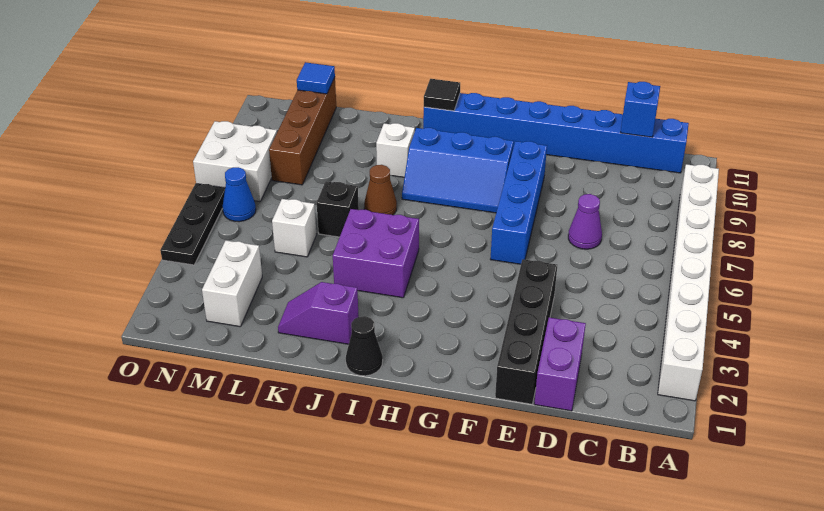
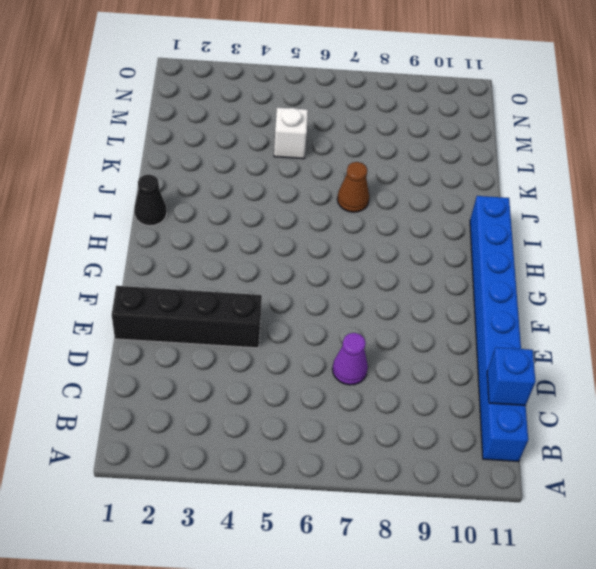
none -> white brick A2:A9 level 1
none -> purple brick D1:D2 level 1
none -> blue brick F6:F9 level 1

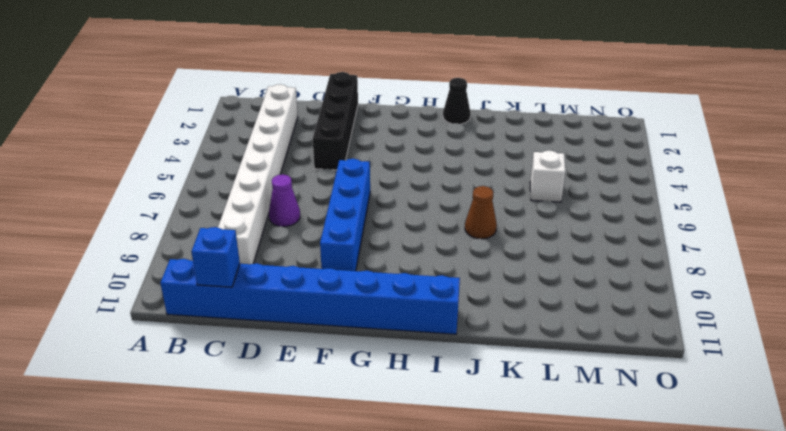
white brick C2:C9 level 1 -> white brick A2:A9 level 1
none -> purple brick D1:D2 level 1
none -> blue slope G8:I9 level 1 top 9
none -> purple brick I4:J5 level 1

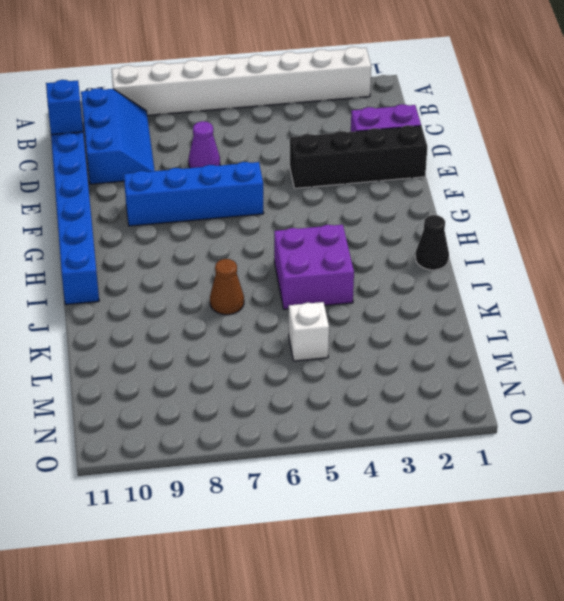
blue slope B9:D10 level 1 top 10 -> blue slope G8:I9 level 1 top 9
none -> purple slope J2:K2 level 1 top J
none -> white brick J9 level 1
none -> black brick K6 level 1

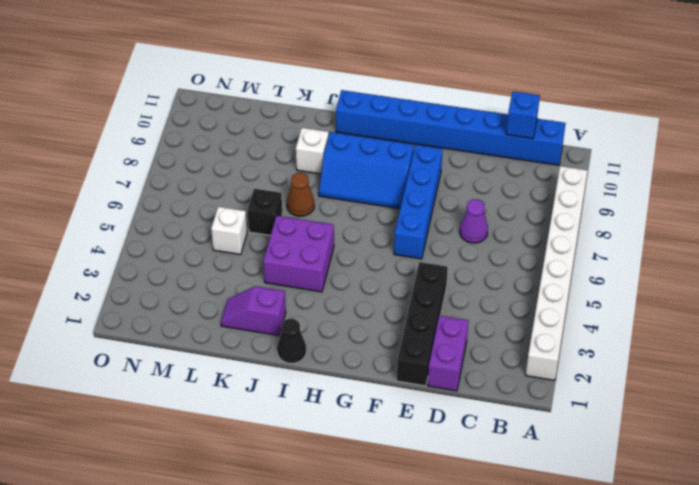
none -> white brick M2:M3 level 1
none -> brown brick M8:M11 level 1
none -> blue cone N6 level 1

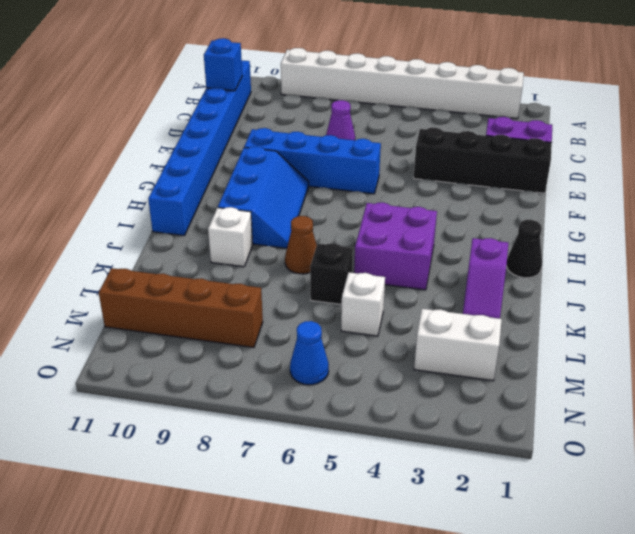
none -> white brick N7:O8 level 1
none -> black plate O4:O6 level 1
none -> black tile I11 level 2

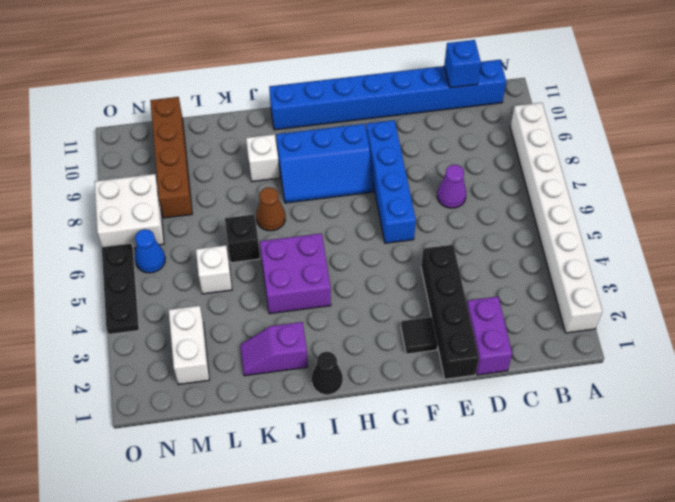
black tile F2 level 1 -> black tile I11 level 2
none -> blue tile M11 level 2

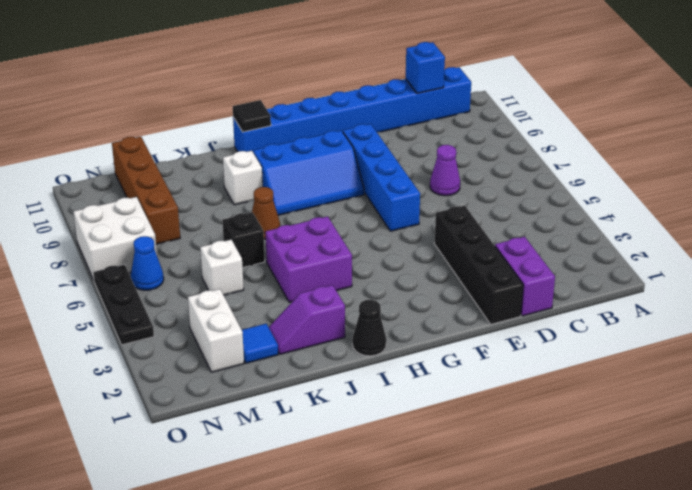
blue tile L2 level 1 -> blue tile M11 level 2
none -> white brick A2:A9 level 1

